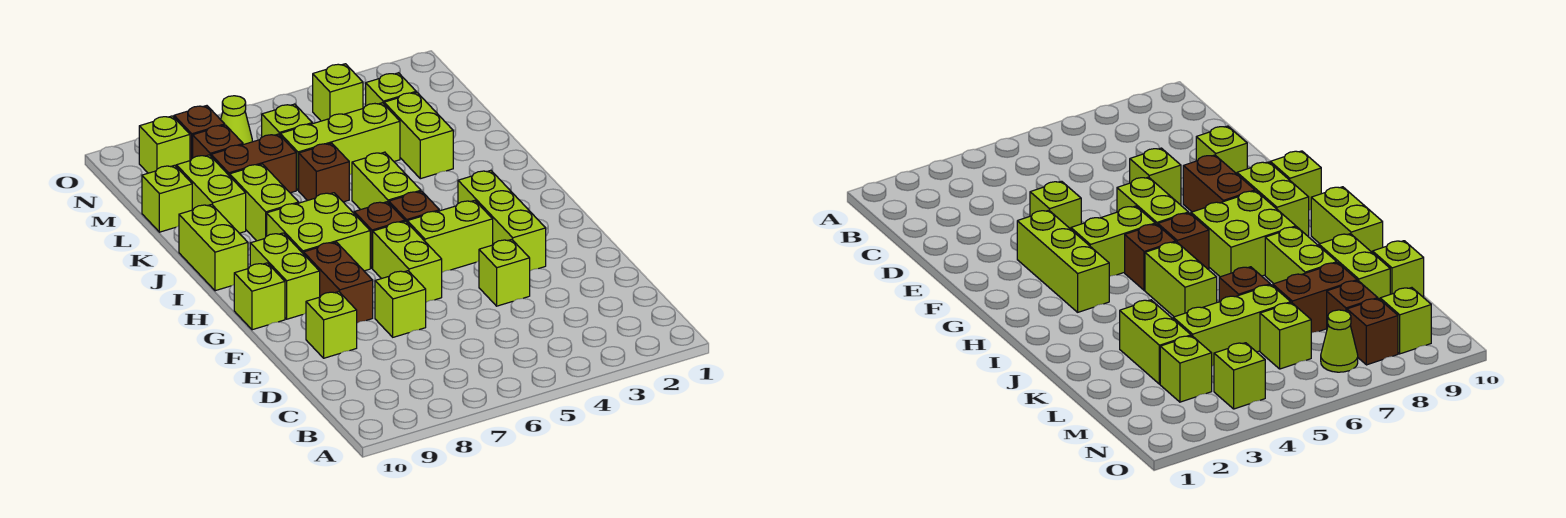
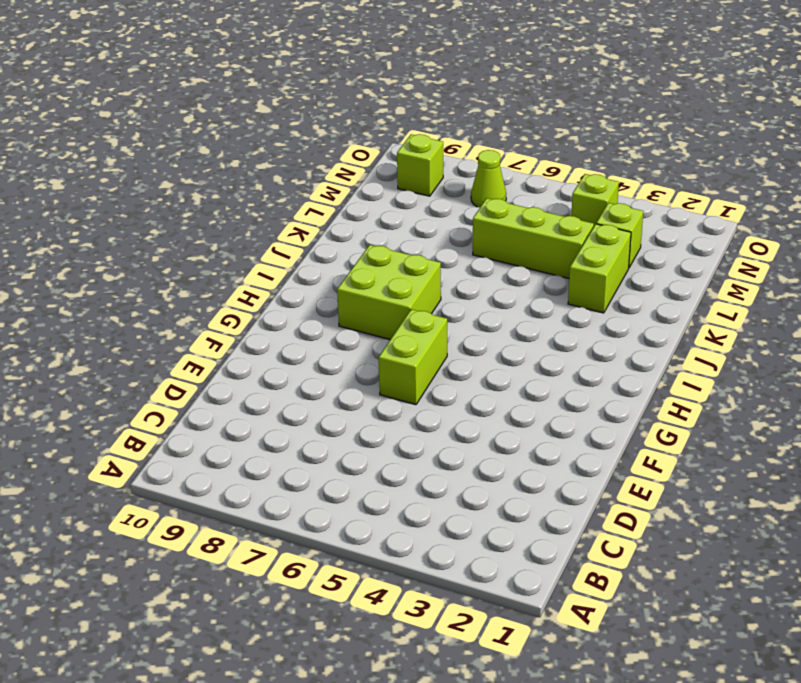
none -> lime brick E4 level 1
none -> lime brick E7 level 1
none -> lime brick E9 level 1

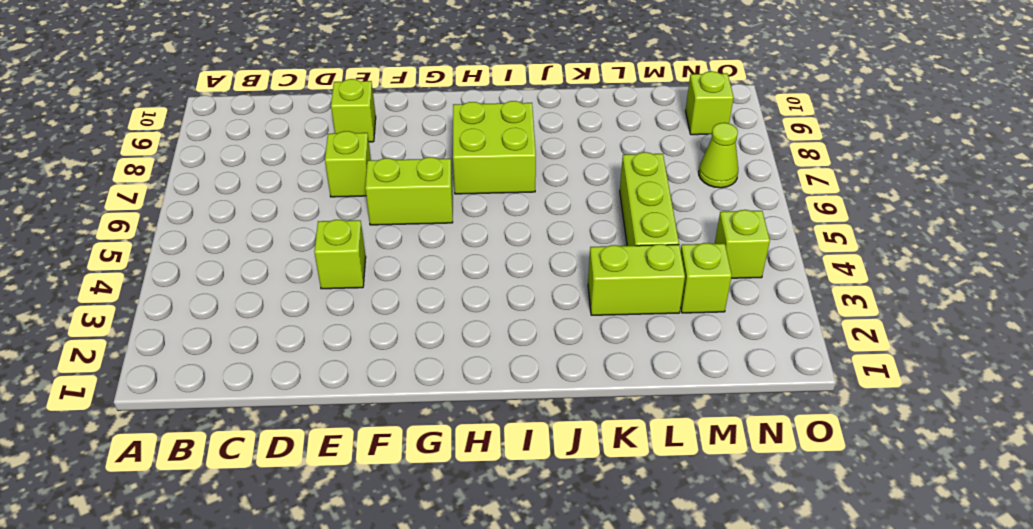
none -> lime brick F3:H3 level 1
none -> brown brick F8:G8 level 1
none -> lime brick G4:G5 level 1

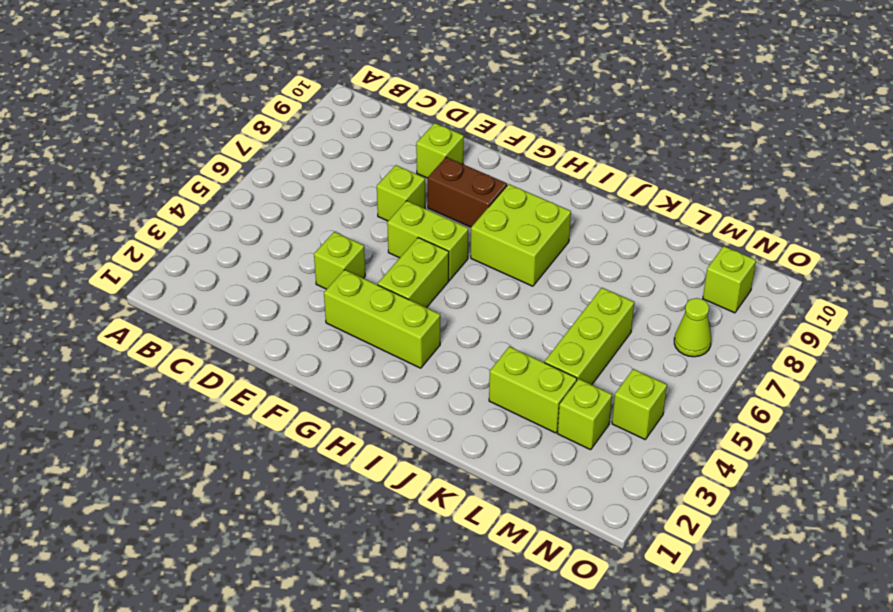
none -> lime brick G9:H9 level 1
none -> lime brick G10 level 1
none -> brown brick H5 level 1

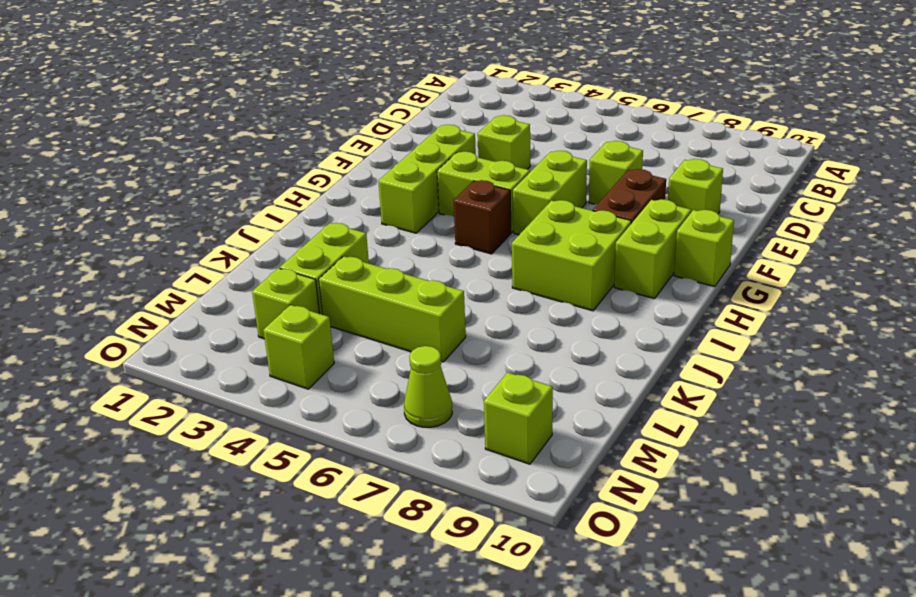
none -> brown brick H6 level 1
none -> lime brick I5:J5 level 1
none -> lime brick I10:J10 level 1

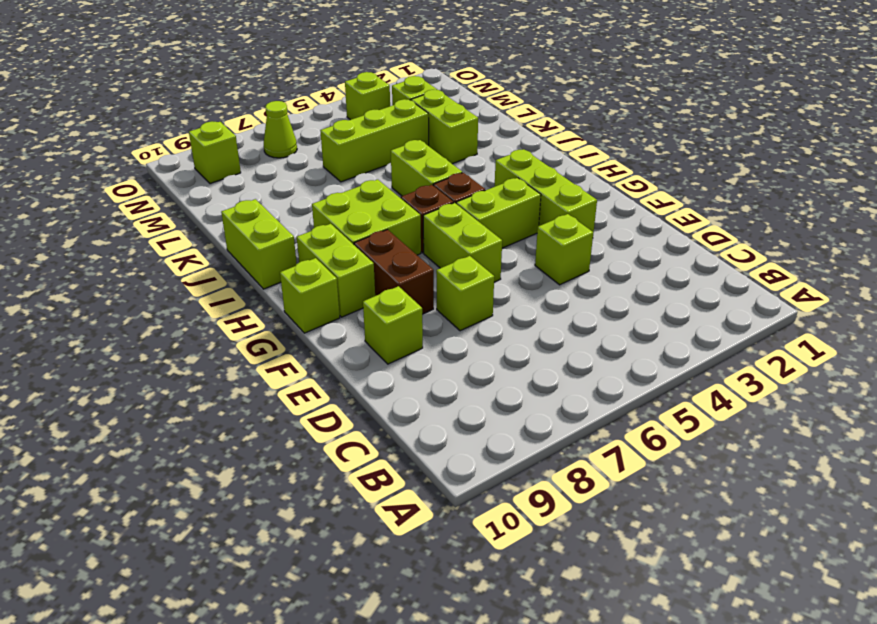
none -> lime brick J8:K8 level 1
none -> brown brick K6 level 1
none -> lime brick K9:L9 level 1

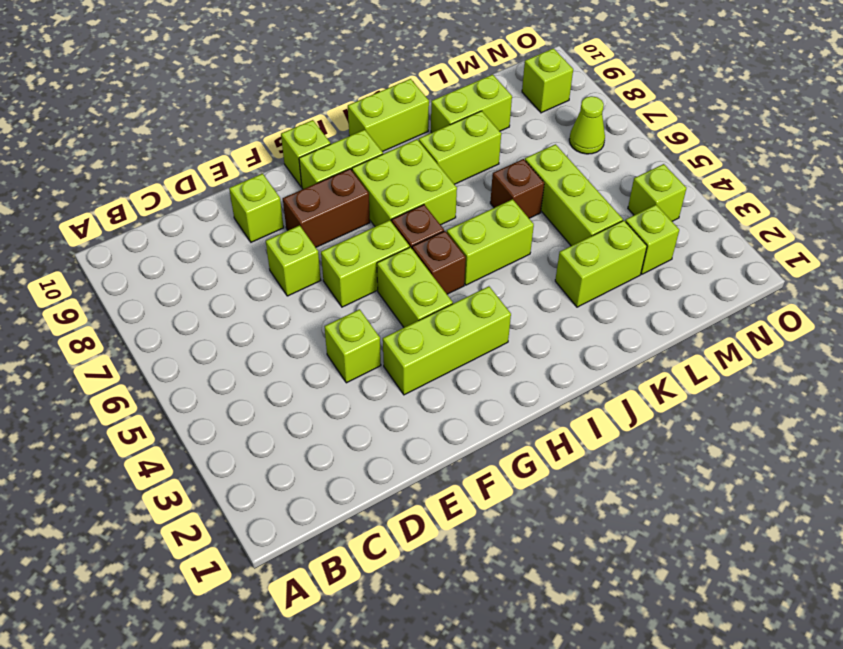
none -> brown brick L7:L8 level 1
none -> lime brick L10 level 1
none -> lime brick M6 level 1

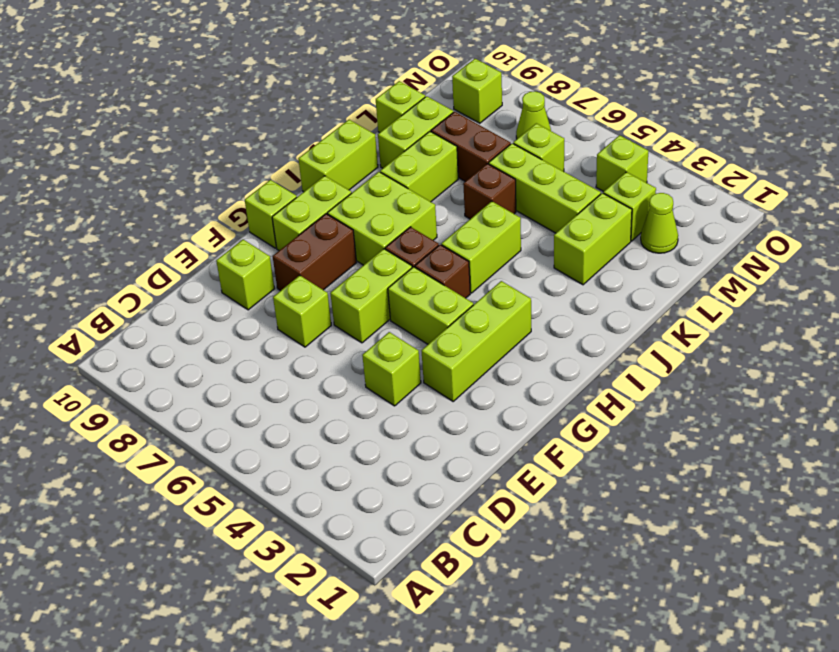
lime cone M2 level 1 -> none
none -> brown brick M8 level 1
none -> brown brick N8 level 1

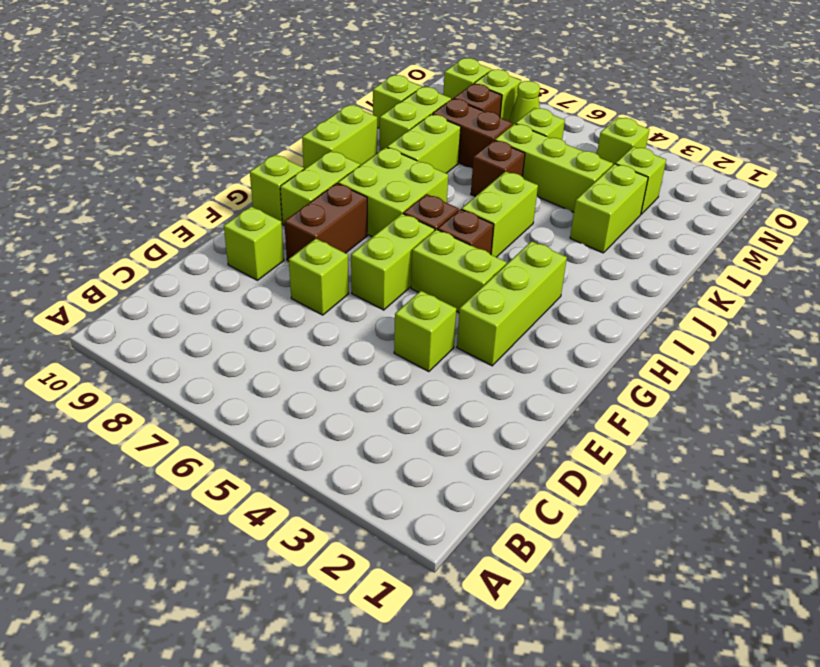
lime brick N8 level 1 -> brown brick N8 level 1

